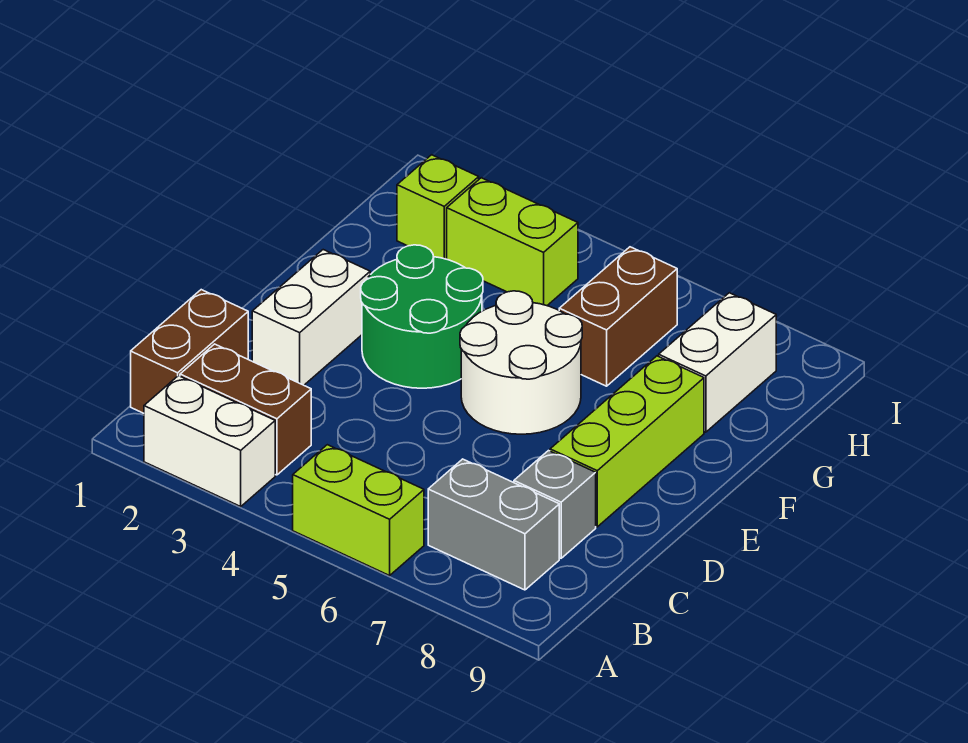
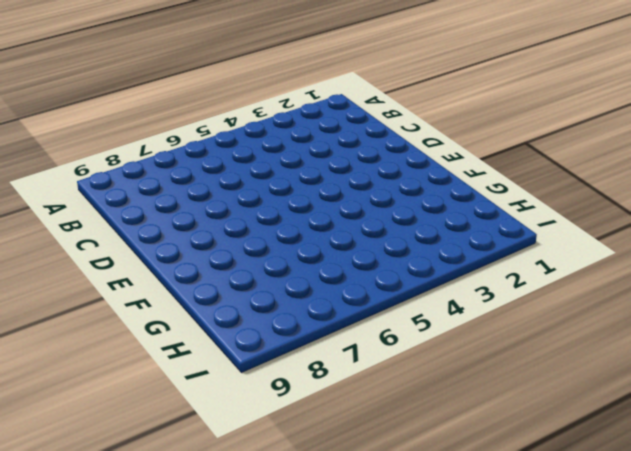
none -> white brick A2:A3 level 1
none -> lime brick A5:A6 level 1
none -> brown brick B1:C1 level 1

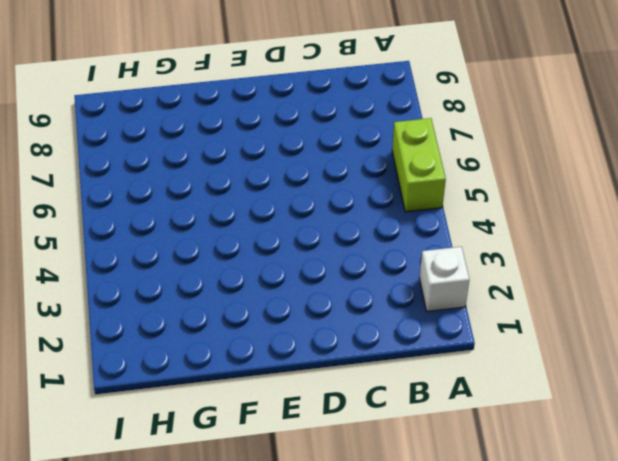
white brick A2 level 1 -> white brick A2:A3 level 1
none -> brown brick B1:C1 level 1
none -> brown brick B2:B3 level 1
none -> grey brick B7:B8 level 1

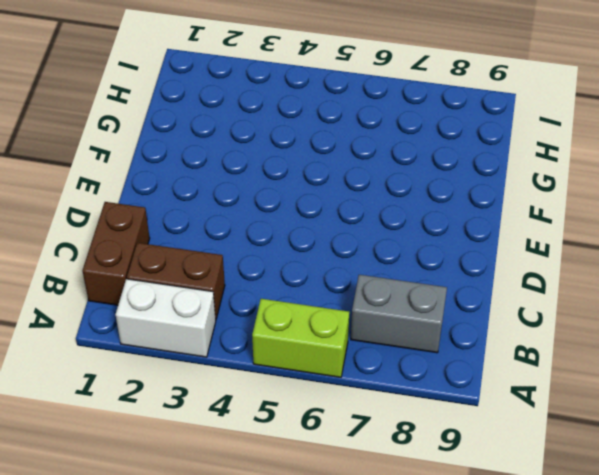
none -> grey brick C8 level 1
none -> white brick D2:E2 level 1
none -> lime brick D8:F8 level 1

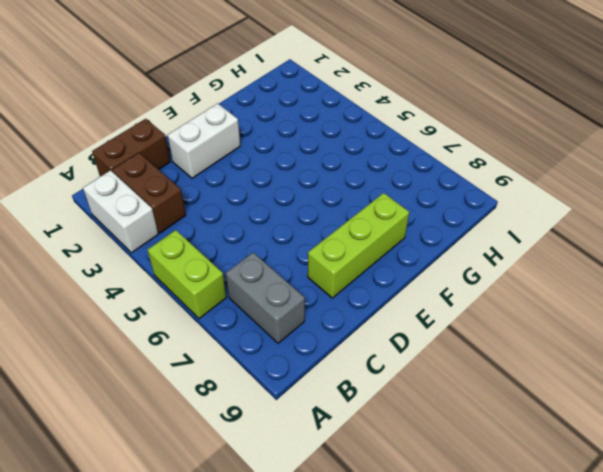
none -> grey brick C8 level 1
none -> green round brick E3:F4 level 1
none -> white round brick E5:F6 level 1

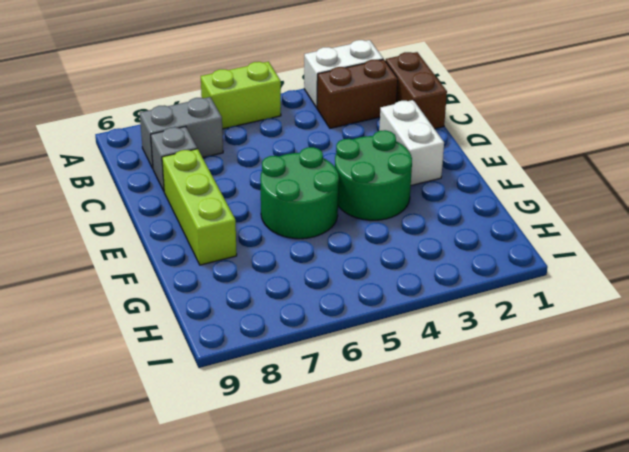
green round brick E5:F6 level 1 -> white round brick E5:F6 level 1
none -> brown brick G6:H6 level 1
none -> white brick G8:H8 level 1
none -> lime brick H2 level 1

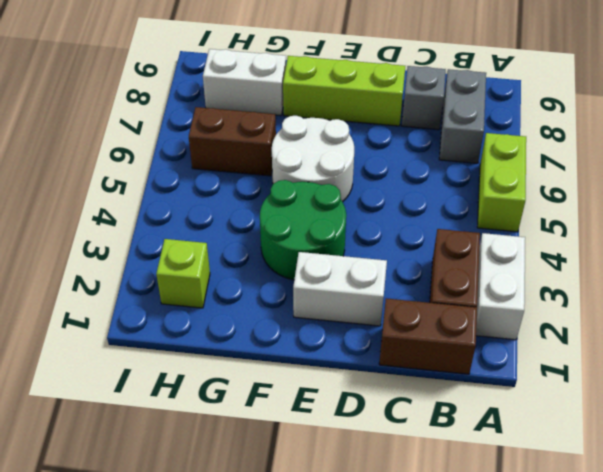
none -> lime brick H3:H4 level 1

